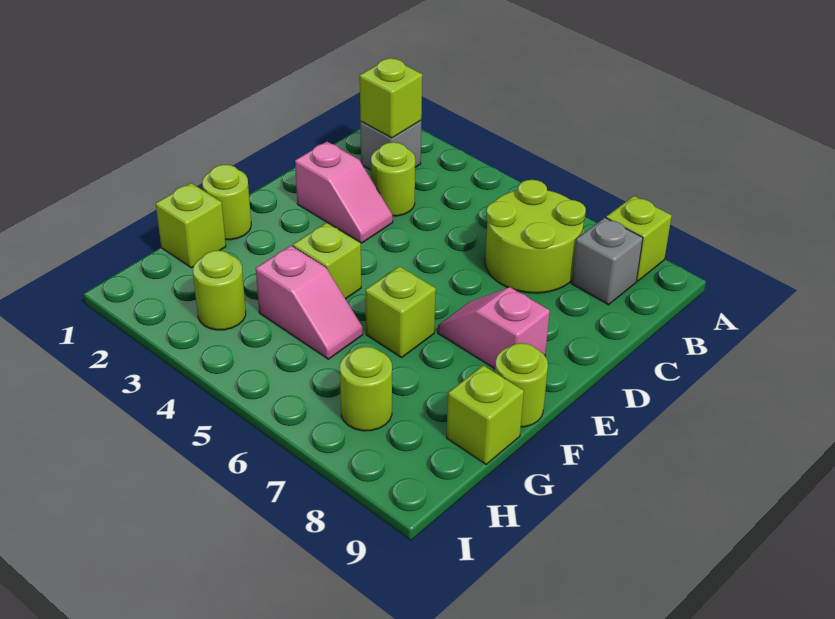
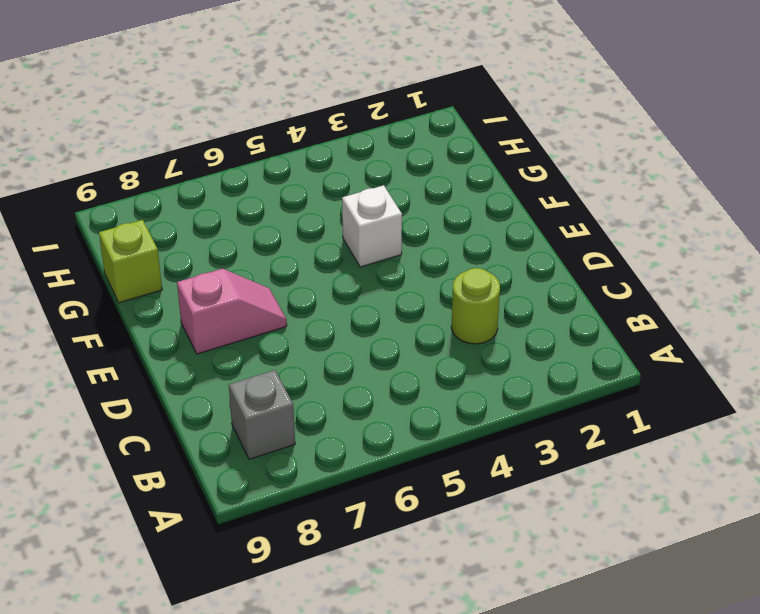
white brick F4 level 1 -> lime brick F4 level 1
none -> lime brick A8 level 1
none -> grey brick B2 level 1
none -> lime round brick B6:C7 level 1

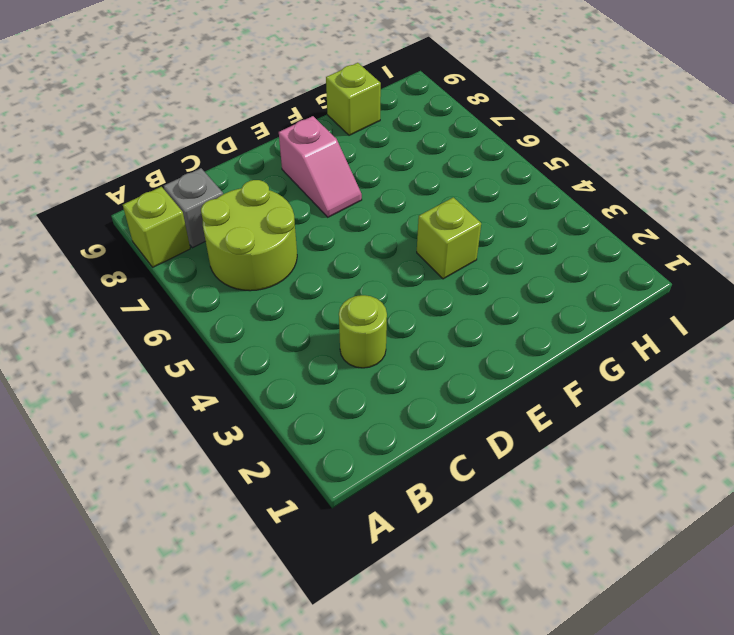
none -> grey brick B2 level 1
none -> pink slope D2:D3 level 1 top 2
none -> lime round brick F1 level 1

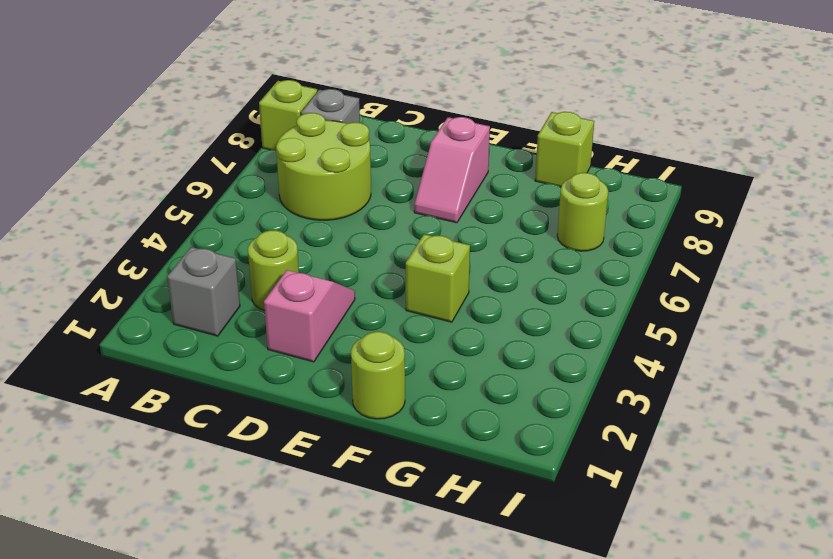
none -> lime brick F6 level 1
none -> lime round brick F9 level 1
none -> lime brick G1 level 1

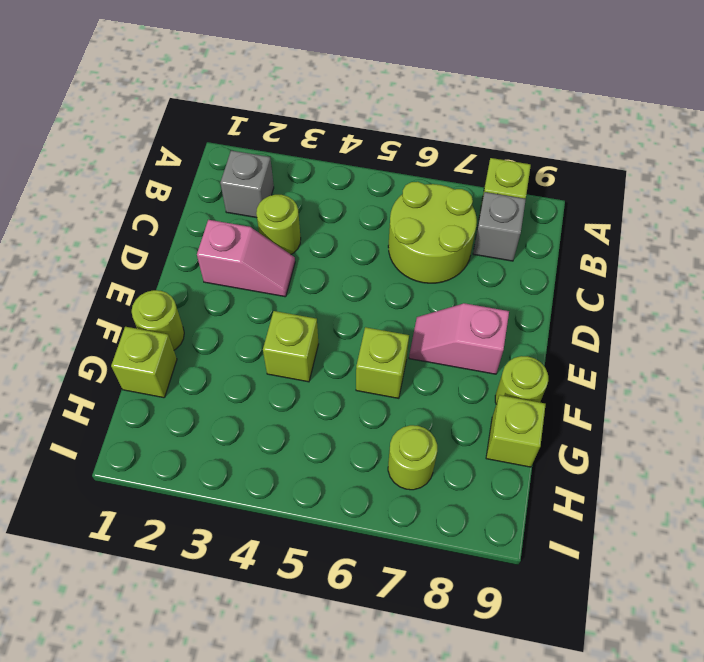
none -> pink slope G4:G5 level 1 top 4
none -> lime round brick H3 level 1
none -> lime brick B2 level 2

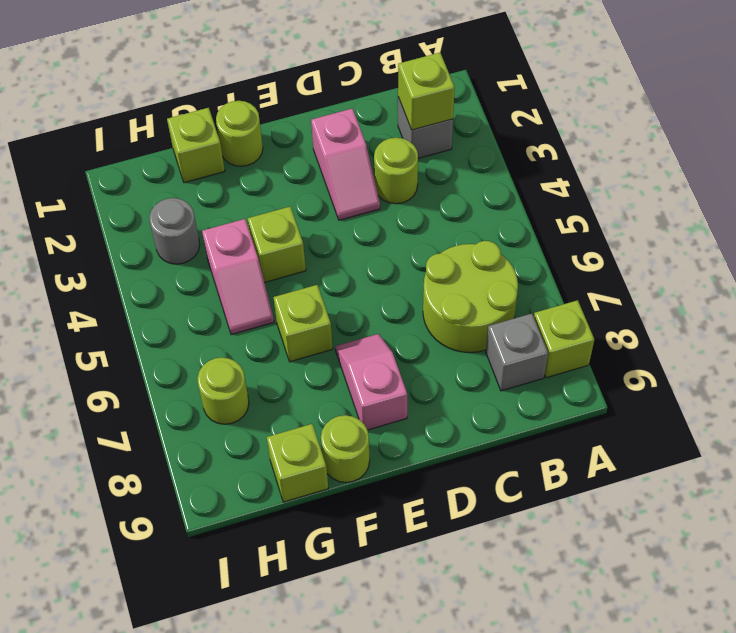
grey round brick H3 level 1 -> lime round brick H3 level 1

